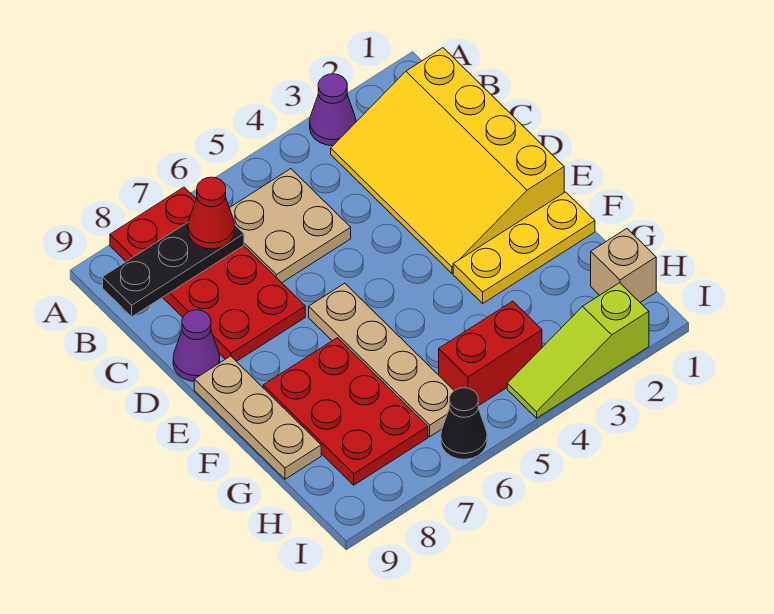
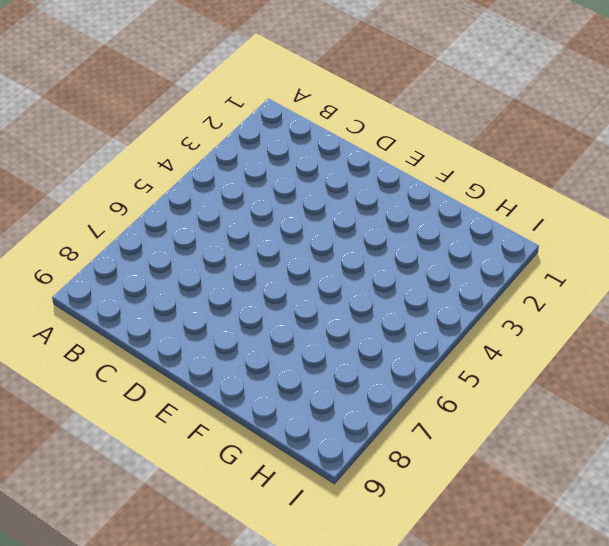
none -> purple cone A3 level 1
none -> red plate A7:D8 level 1
none -> yellow slope B1:E3 level 1 top 1

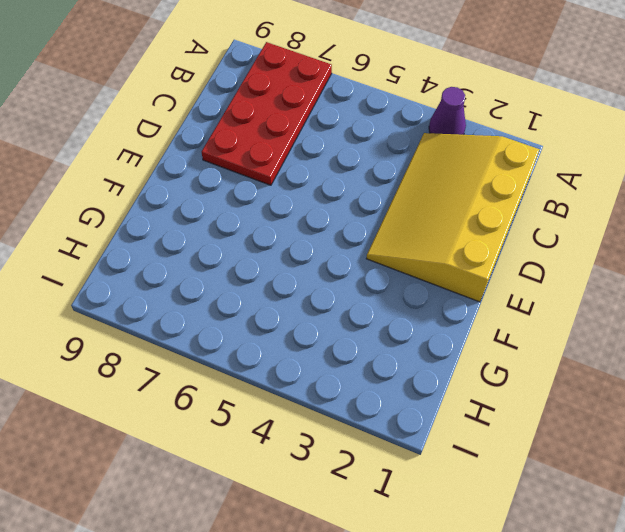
none -> tan plate B5:C6 level 1
none -> purple cone D9 level 1
none -> tan plate E6:H6 level 1

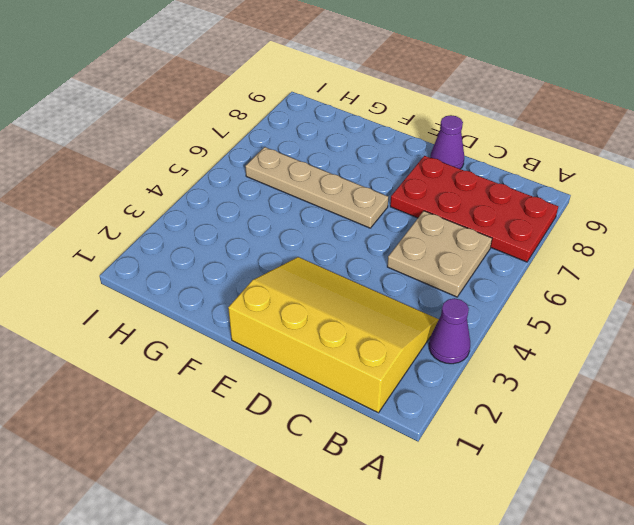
none -> tan plate E9:G9 level 1
none -> yellow plate F1:F3 level 1
none -> red plate F7:H8 level 1

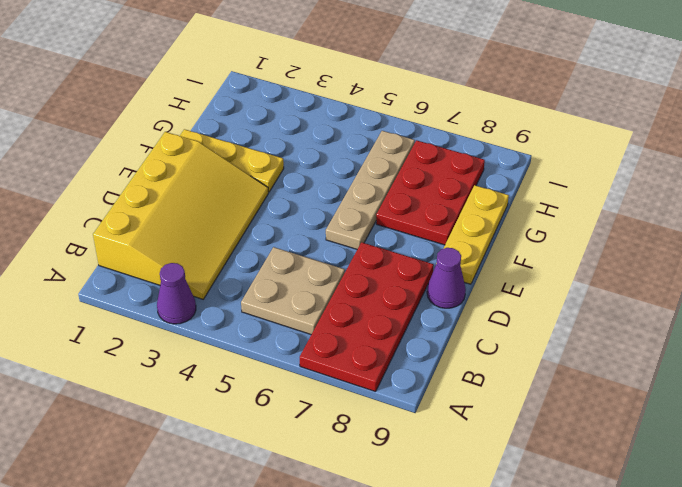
yellow plate E9:G9 level 1 -> tan plate E9:G9 level 1
none -> tan brick H1 level 1
none -> red brick H4:H5 level 1
none -> lime slope I2:I4 level 1 top 2

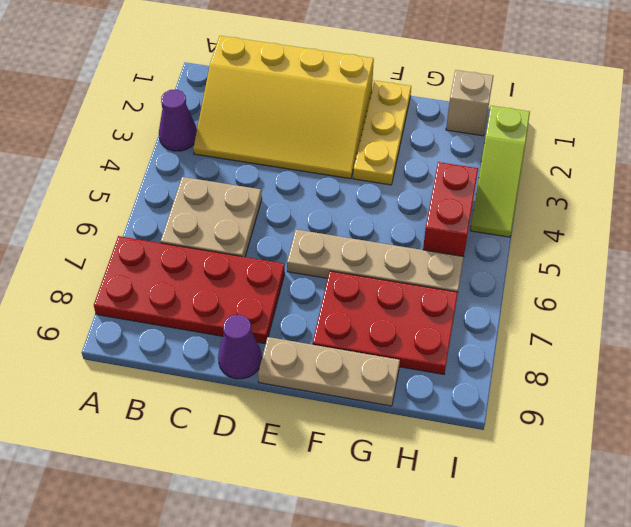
none -> black cone I6 level 1
none -> black plate B7:B9 level 2
none -> red cone B7 level 3

